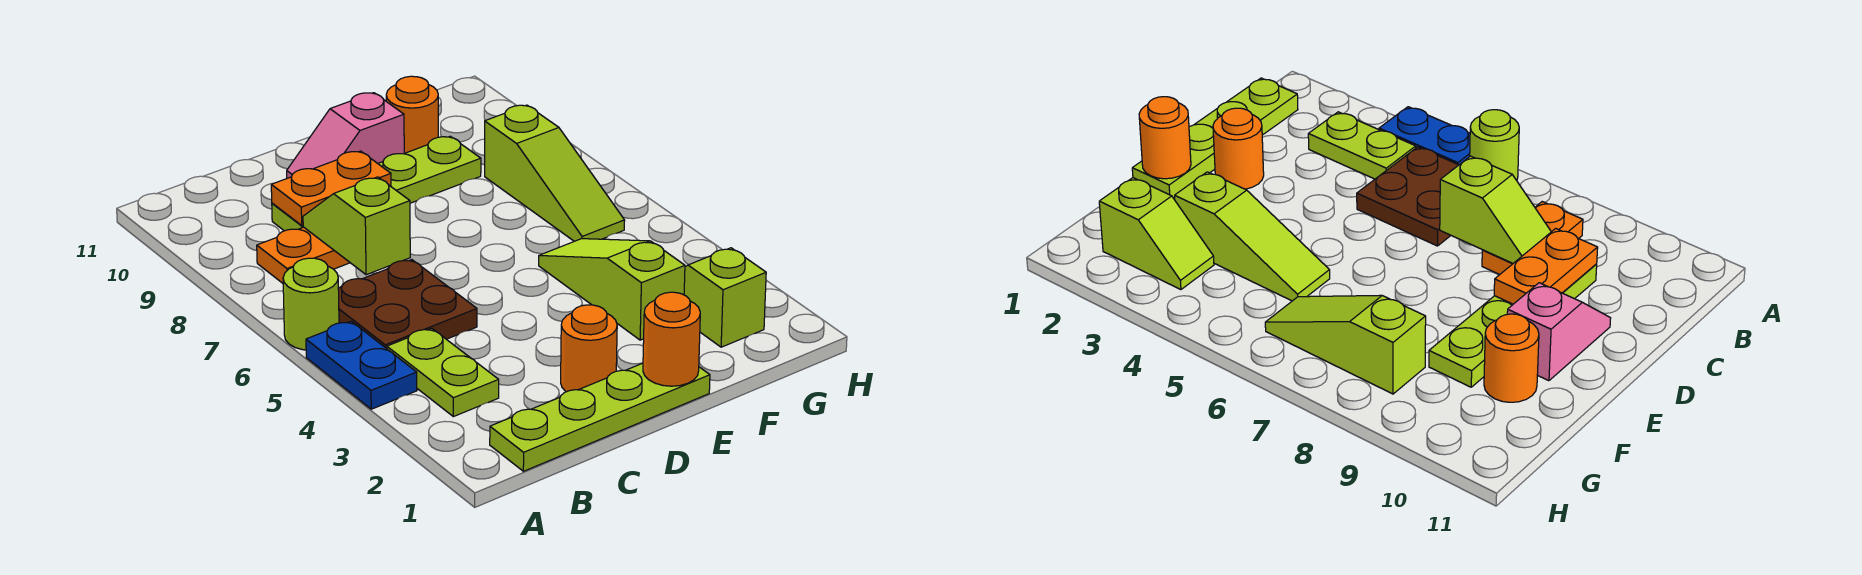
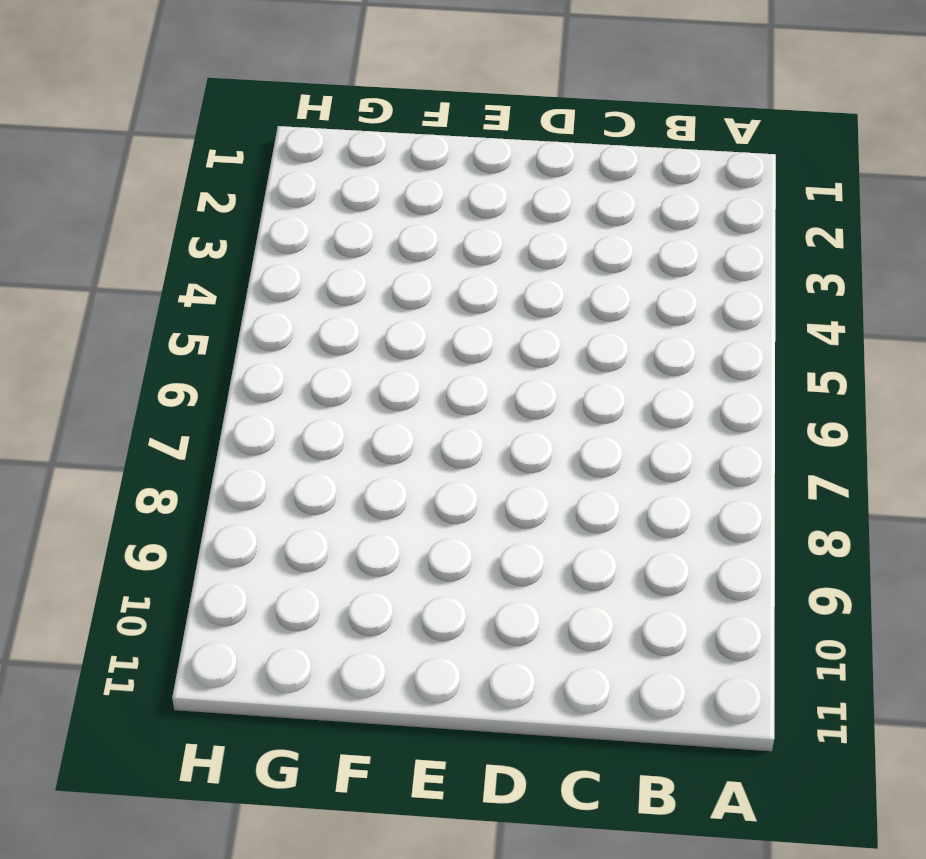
none -> blue plate A4:A5 level 1
none -> lime round brick A6 level 1
none -> lime plate B1:E1 level 1

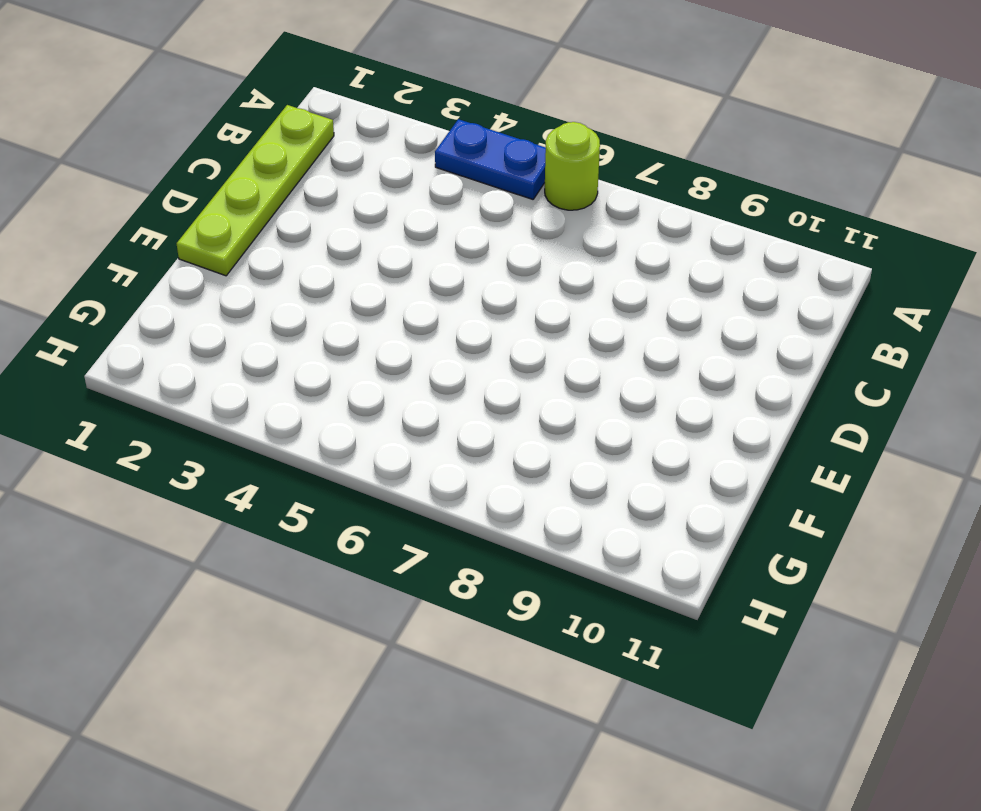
none -> lime plate B3:B4 level 1
none -> brown plate B5:C6 level 1
none -> orange plate B8:C8 level 1

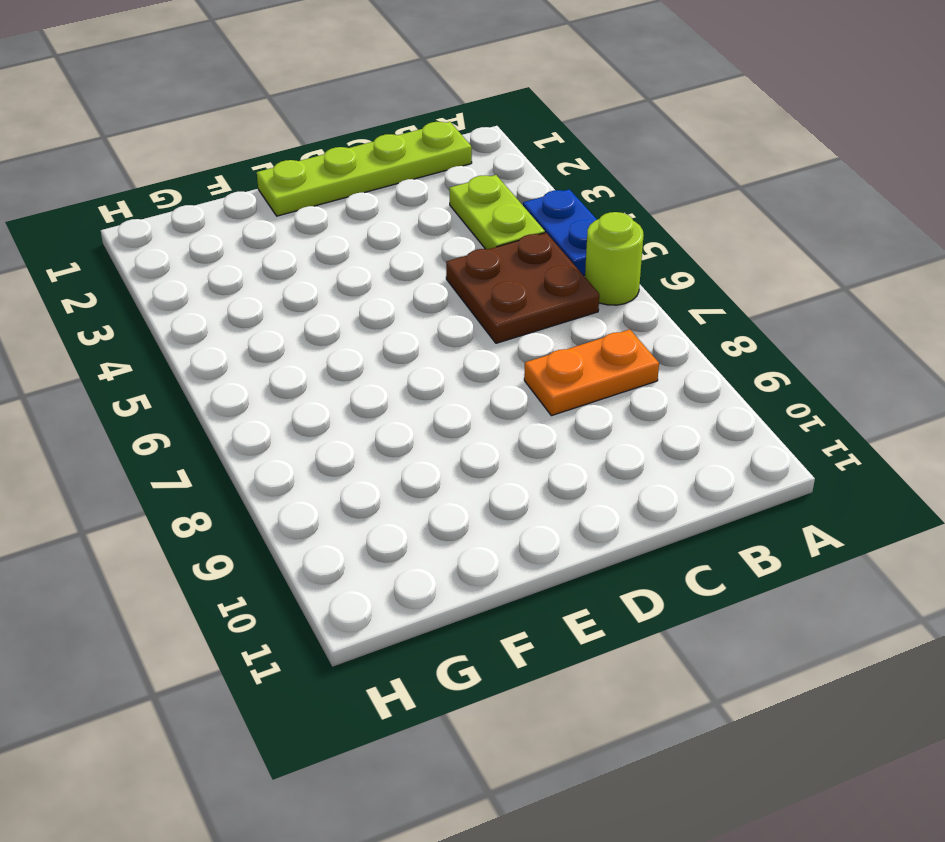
none -> lime plate C9:F9 level 1
none -> orange round brick D2 level 1
none -> pink slope D10:E10 level 1 top E

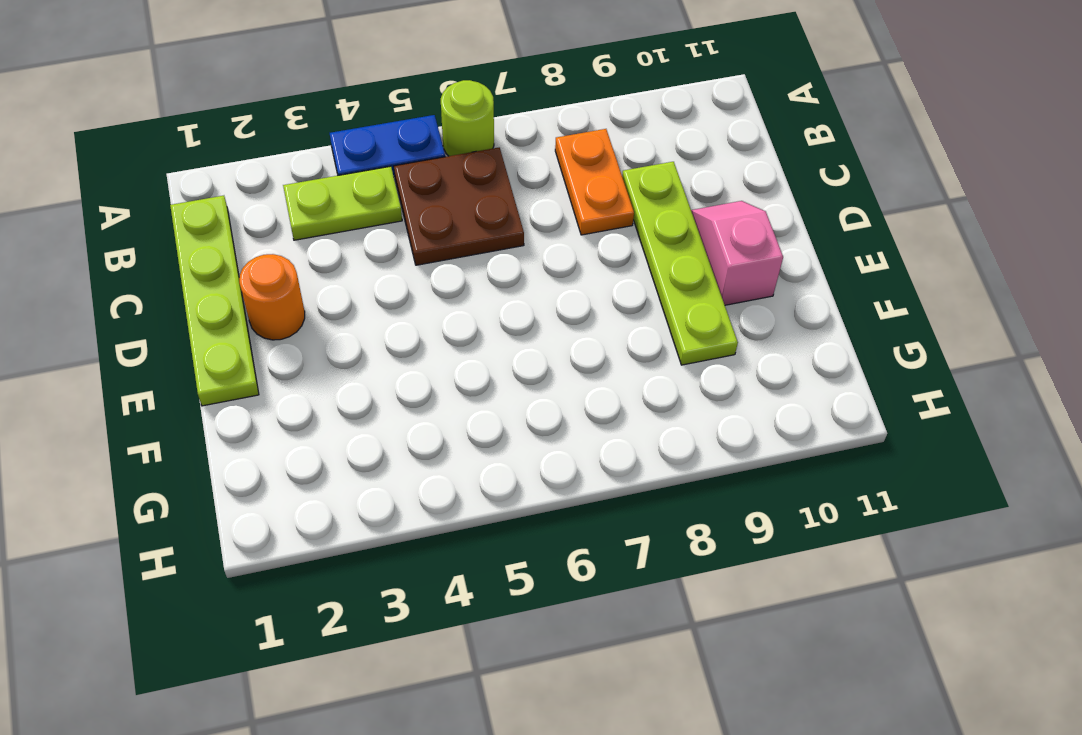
none -> lime slope F3:F5 level 1 top 3
none -> orange round brick F10 level 1
none -> lime slope G2:G3 level 1 top 2

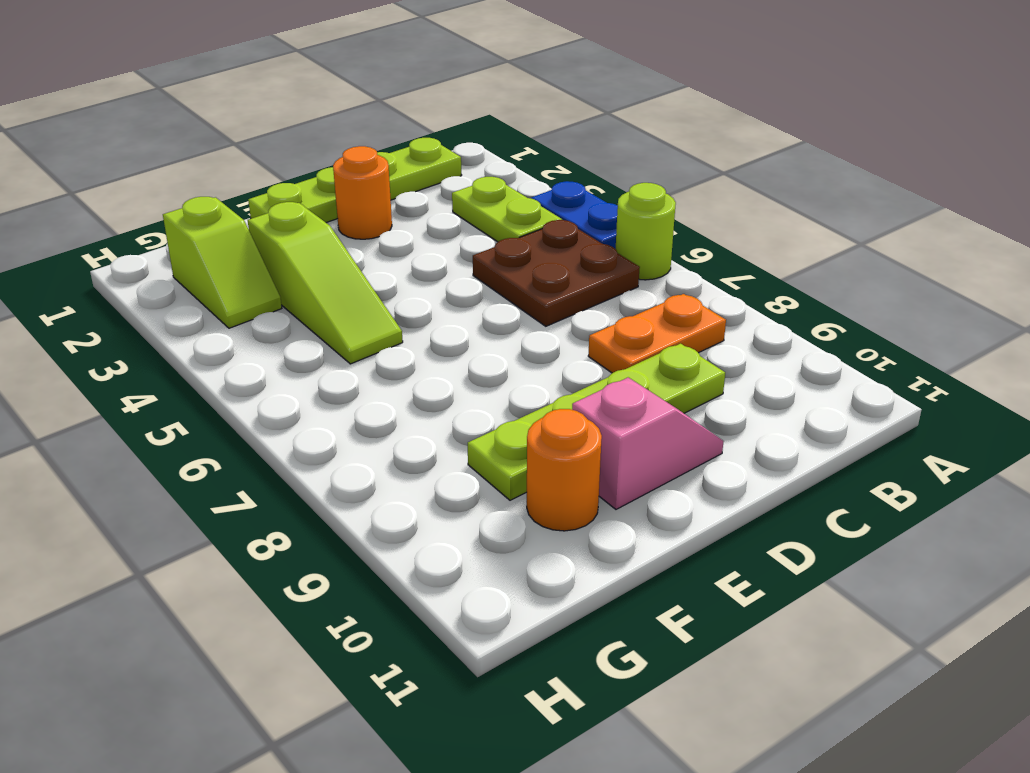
none -> lime slope G6:G8 level 1 top 8
none -> lime slope C7:C8 level 2 top 7
none -> orange plate C9:D9 level 2

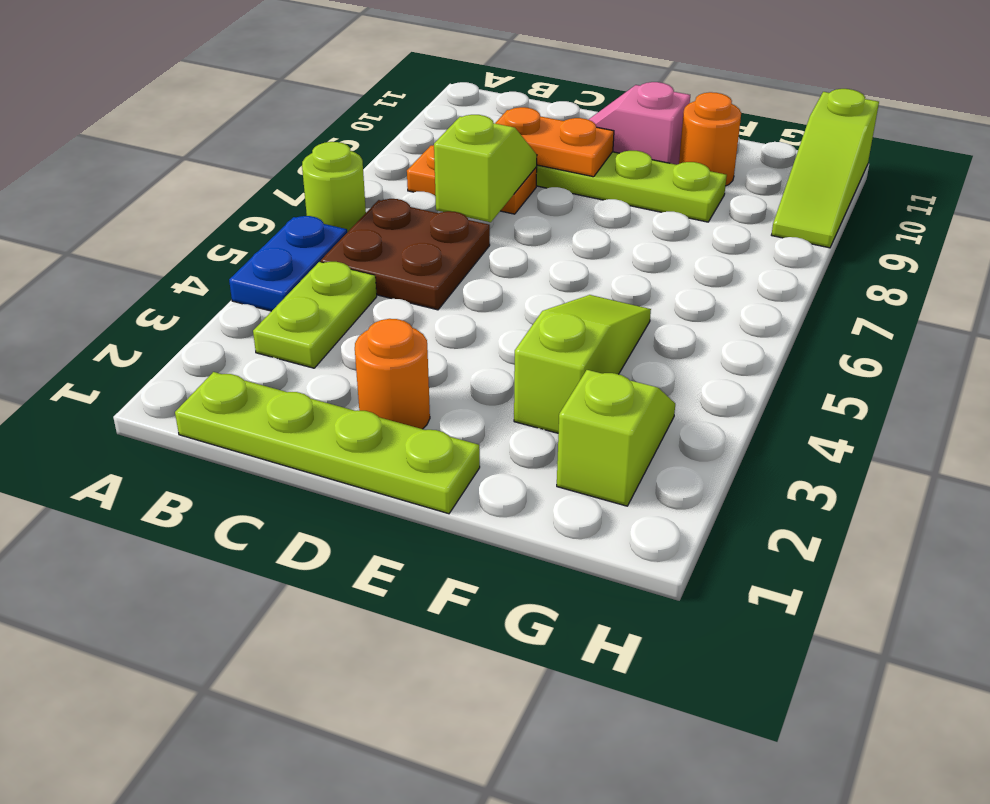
lime slope H9:H11 level 1 top 11 -> lime slope G6:G8 level 1 top 8
none -> orange round brick E1 level 2

